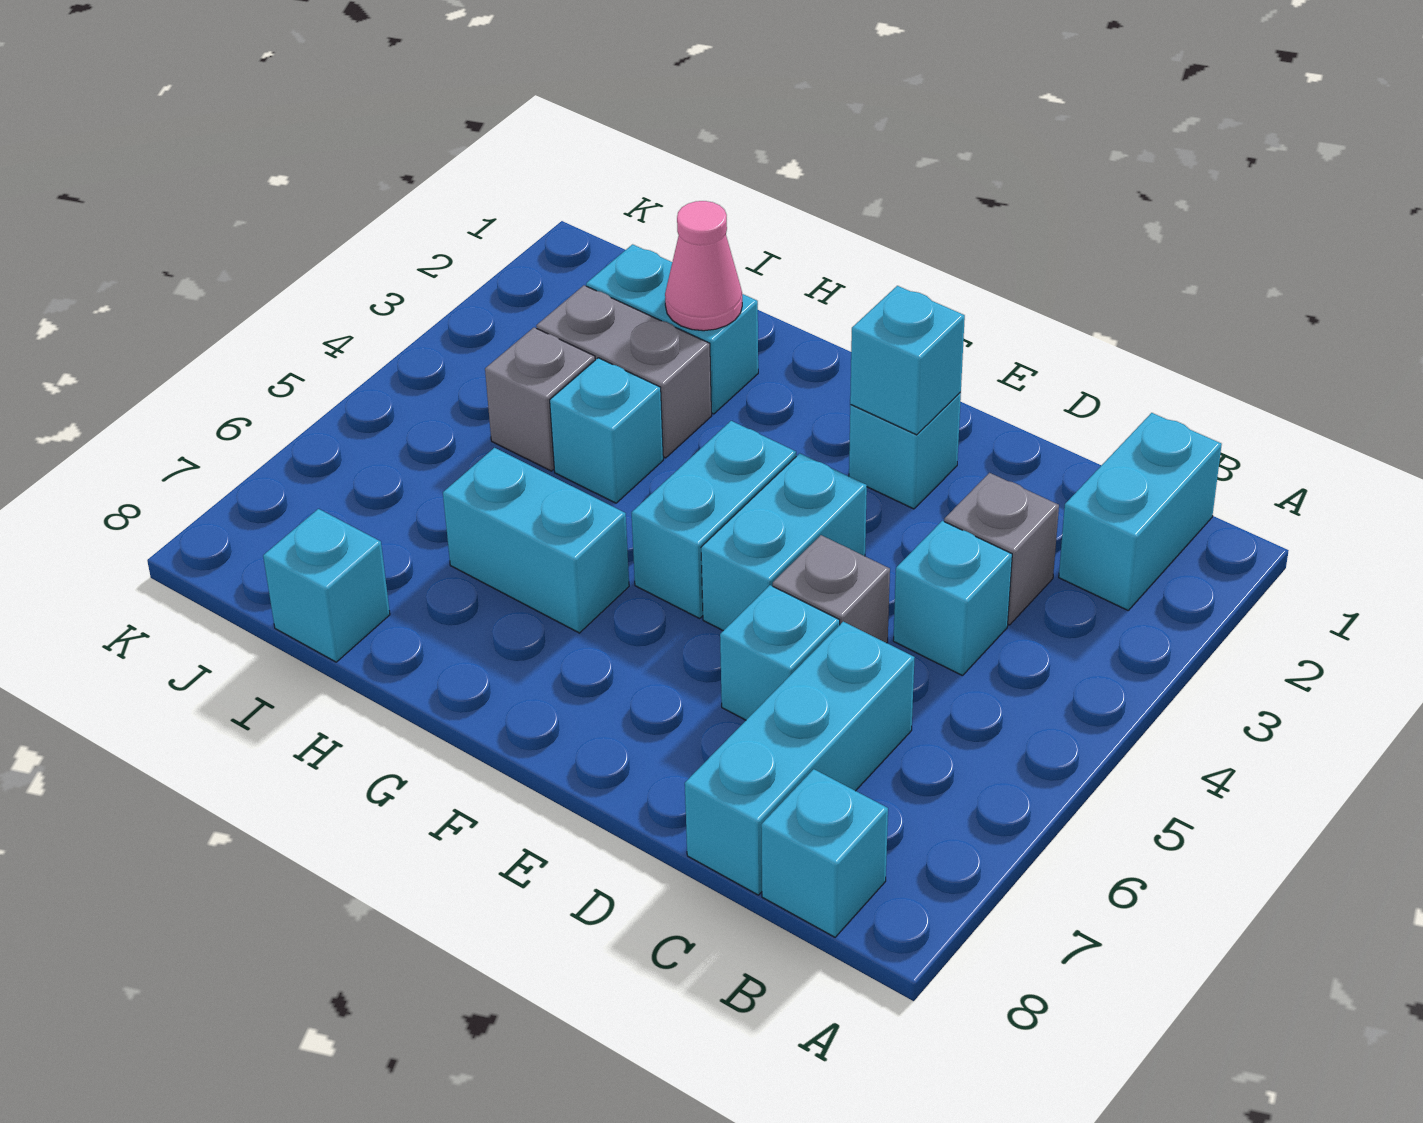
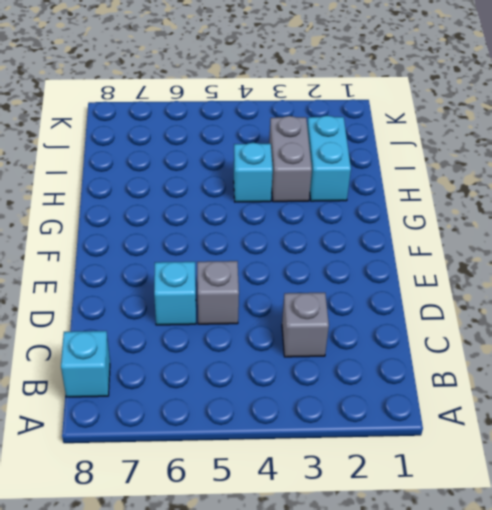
none -> cyan brick B1:B2 level 1
none -> cyan brick C4 level 1
none -> cyan brick C6:C8 level 1

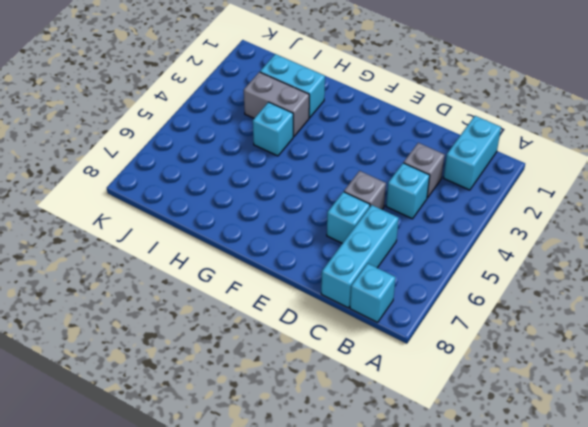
none -> cyan brick E2 level 1
none -> cyan brick E4:E5 level 1
none -> cyan brick F4:F5 level 1

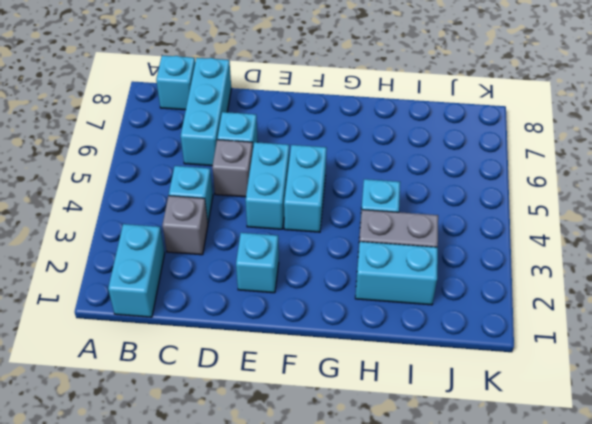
none -> cyan brick G6:H6 level 1
none -> grey brick I4 level 1
none -> cyan brick I8 level 1

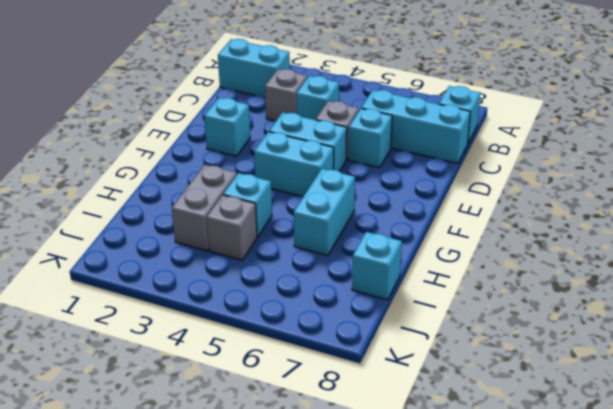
none -> cyan brick H2:I2 level 1
none -> cyan brick E2 level 2
none -> pink cone H2 level 2

